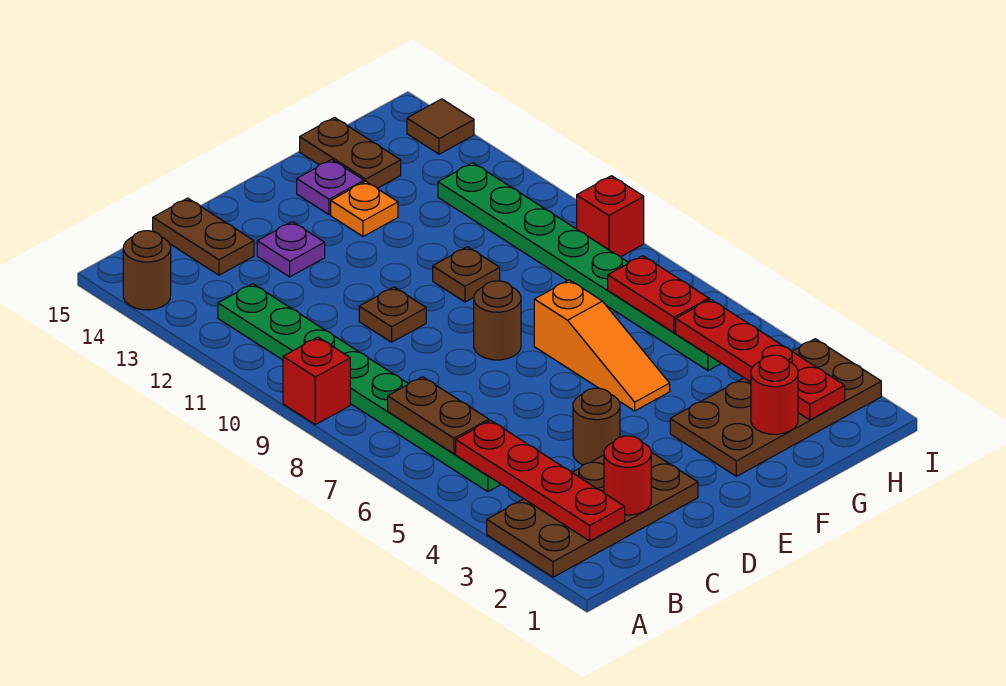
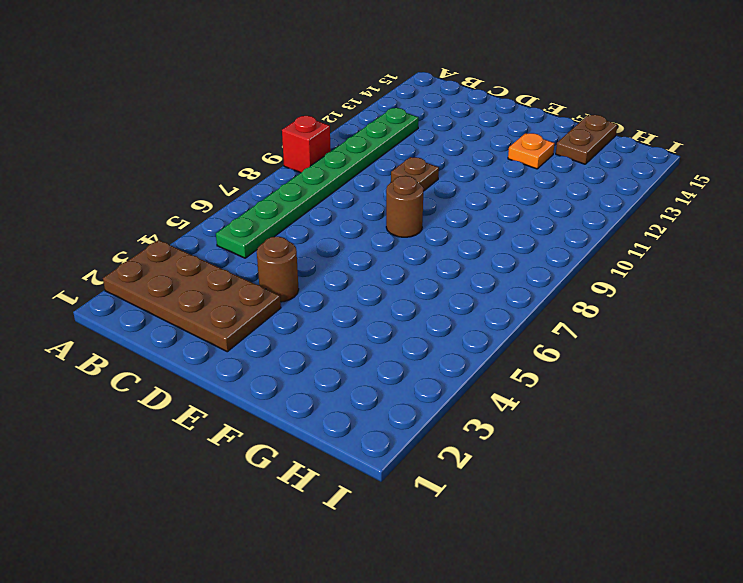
none -> brown round brick A14 level 1
none -> brown plate C14:C15 level 1
none -> purple plate D13 level 1

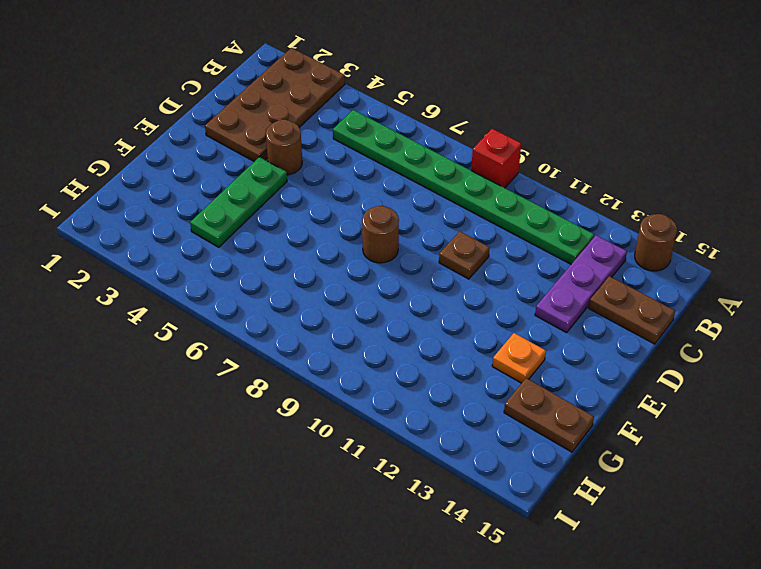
purple plate B13:D13 level 1 -> purple plate D13 level 1
green plate E4:G4 level 1 -> none
none -> brown plate F2:I3 level 1
none -> orange slope F5:F7 level 1 top 7
none -> brown plate F10 level 1

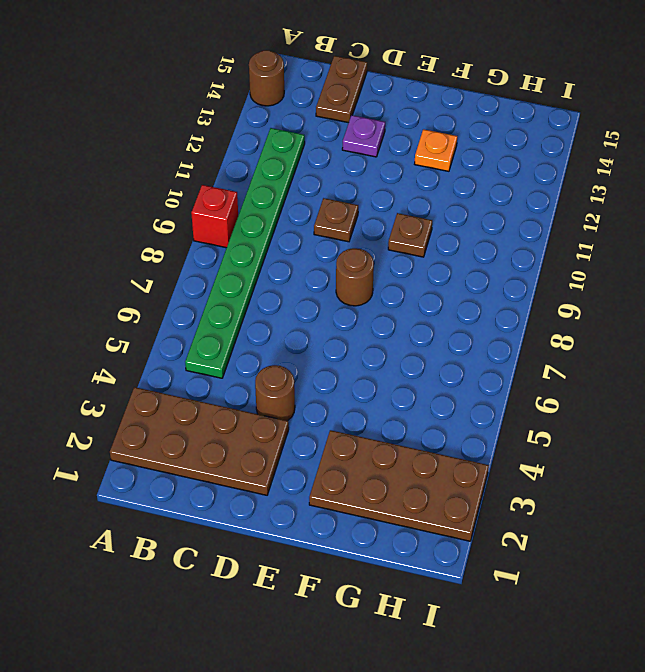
none -> orange slope F5:F7 level 1 top 7
none -> purple plate F14 level 1
none -> brown plate G14:G15 level 1

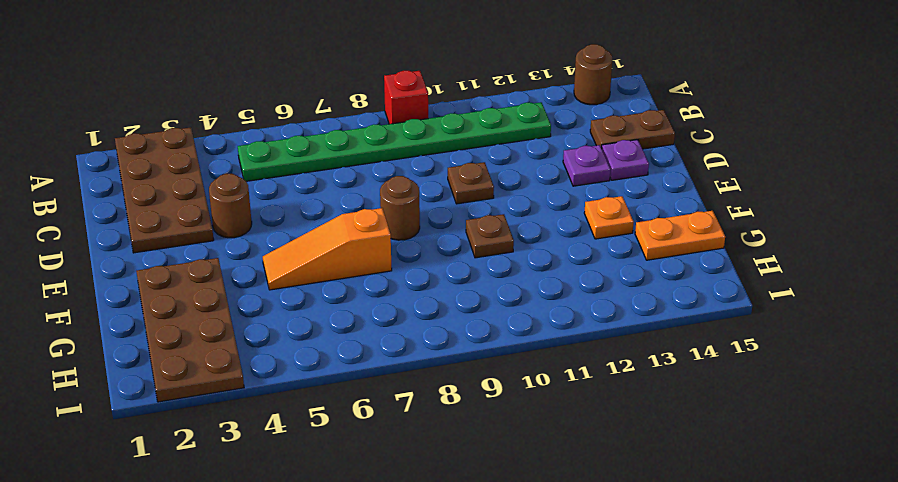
purple plate D14 level 1 -> purple plate F14 level 1
orange plate G14:G15 level 1 -> brown plate G14:G15 level 1
none -> green plate H5:H12 level 1
none -> red brick I9 level 1
none -> brown tile I14 level 1

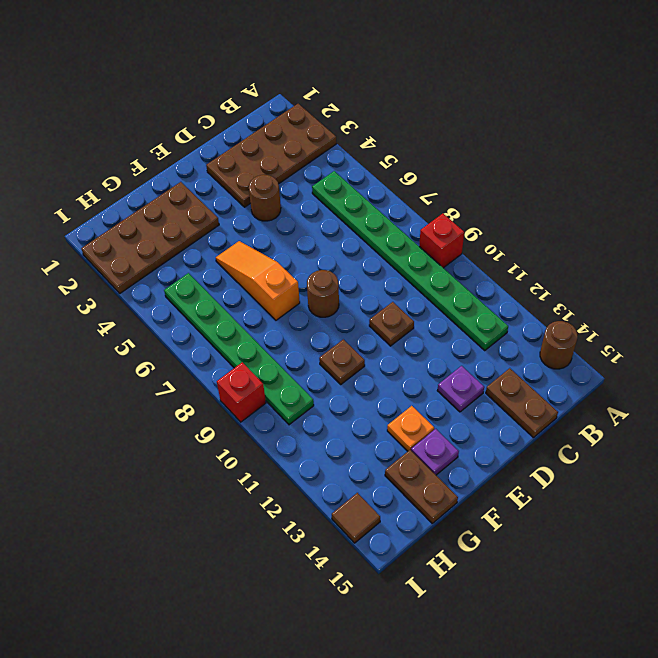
green plate H5:H10 level 1 -> green plate H5:H12 level 1
none -> red plate B2:B5 level 2
none -> brown plate B6:B7 level 2
none -> red round brick C2 level 2

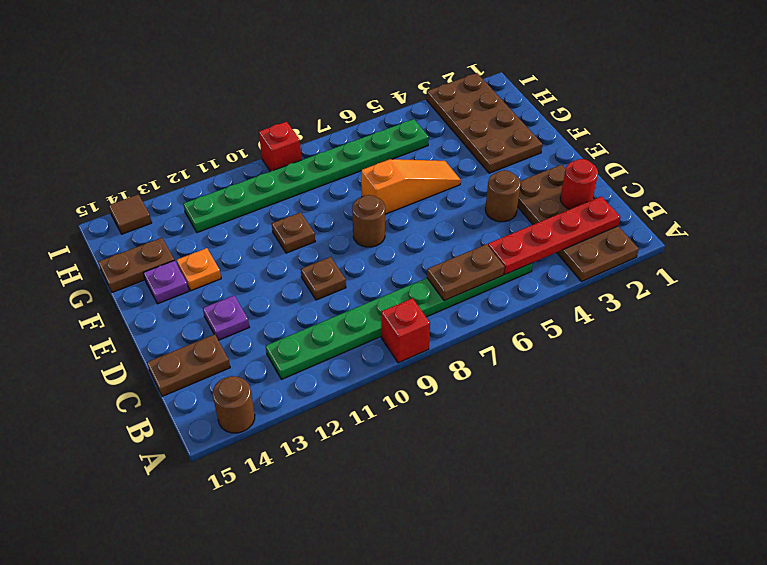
none -> red round brick G2 level 2
none -> red plate H2:H5 level 2
none -> red plate H6:H7 level 2

